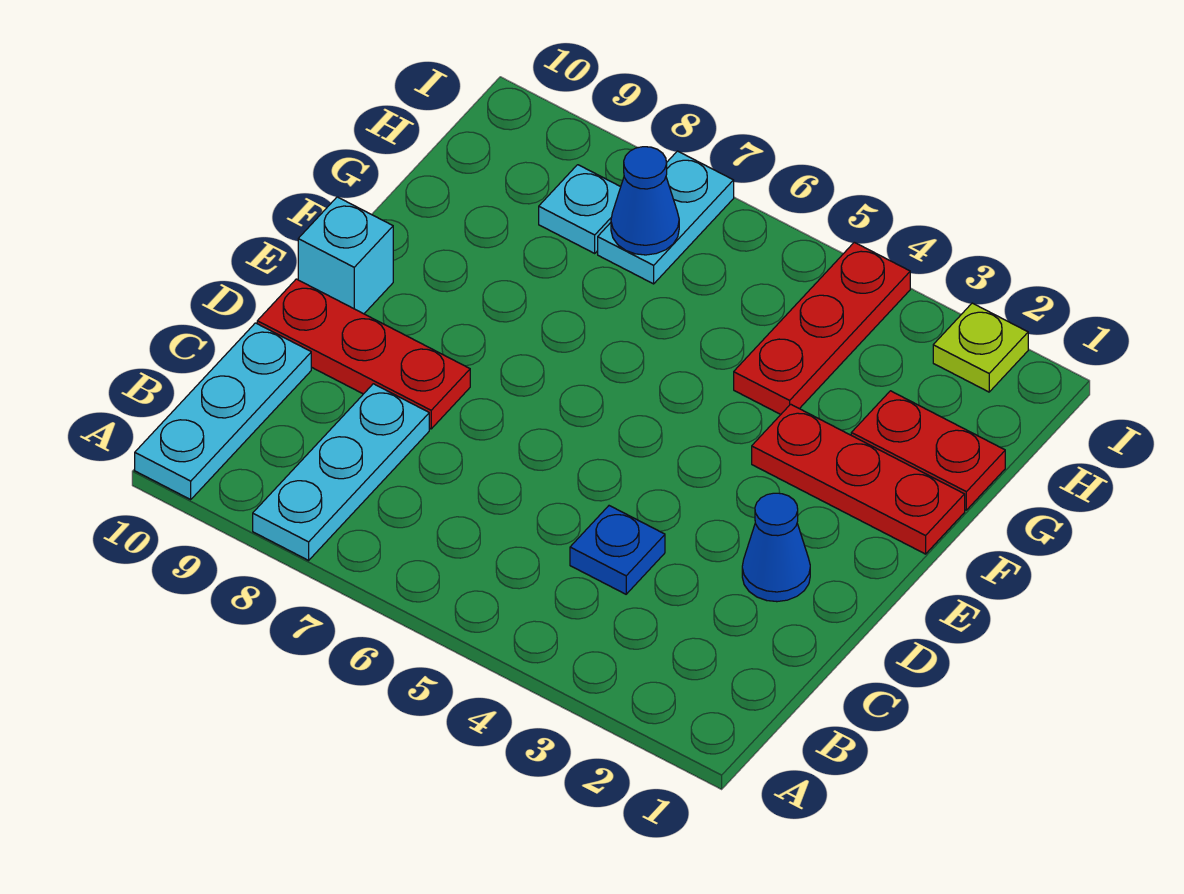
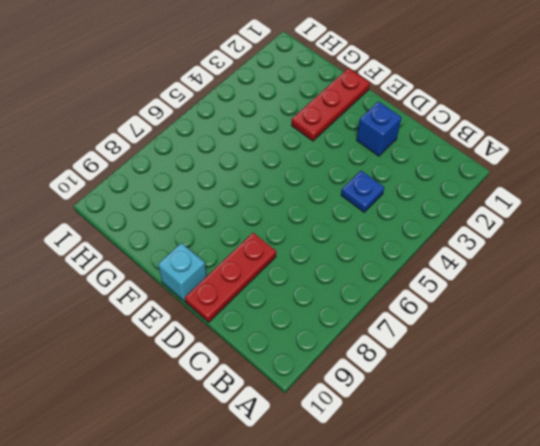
blue brick D2 level 1 -> blue cone D2 level 1
none -> cyan plate A8:C8 level 1
none -> cyan plate A10:C10 level 1
none -> red plate G1:G2 level 1

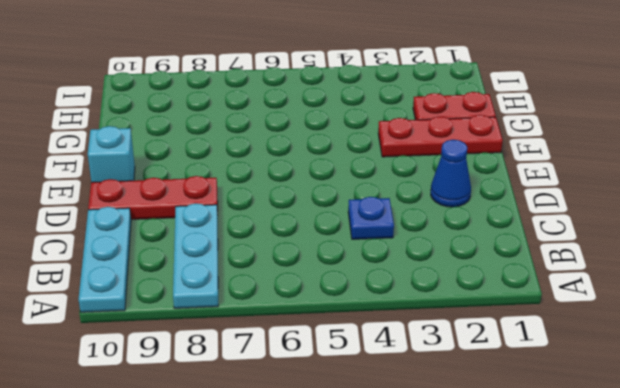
none -> red plate G4:I4 level 1
none -> cyan plate H7:I7 level 1
none -> cyan plate H8 level 1

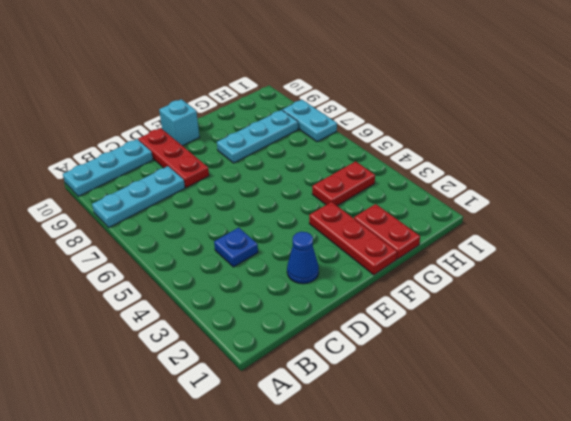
cyan plate F8:H8 level 1 -> cyan plate H8 level 1
red plate G4:H4 level 1 -> red plate G4:I4 level 1
cyan plate I7:I8 level 1 -> cyan plate H7:I7 level 1
none -> lime plate I2 level 1
none -> blue cone H7 level 2

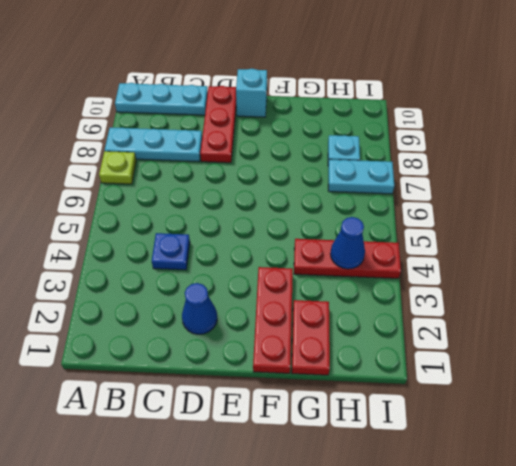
lime plate A7 level 1 -> lime plate I2 level 1
blue cone H4 level 2 -> blue cone H7 level 2

